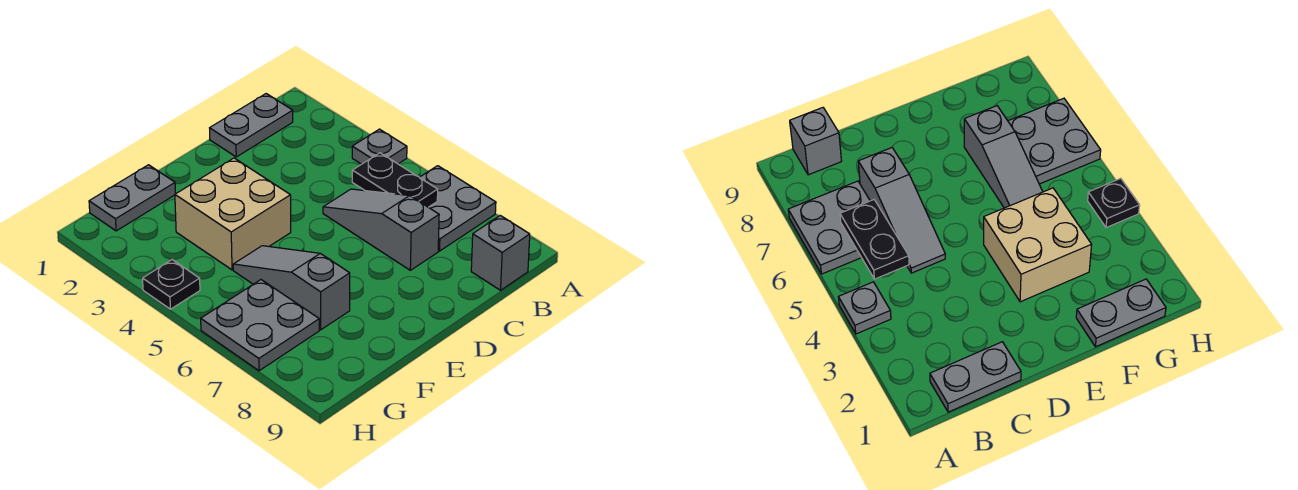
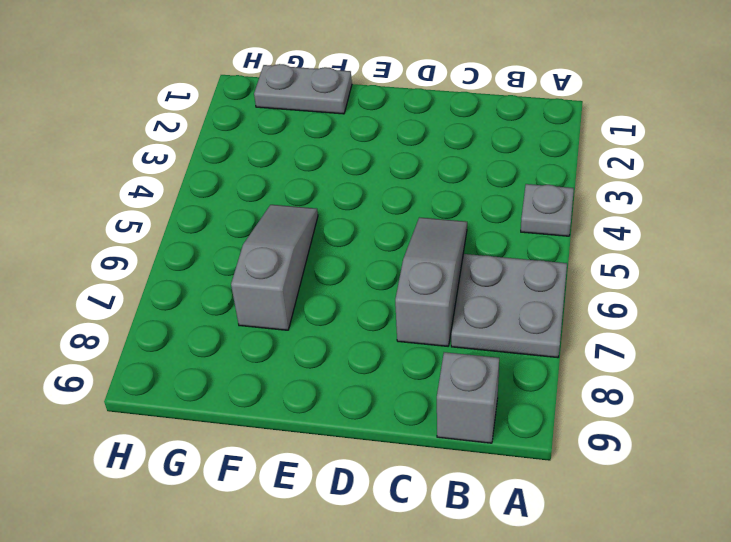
none -> grey plate B1:C1 level 1
none -> tan brick E3:F4 level 1

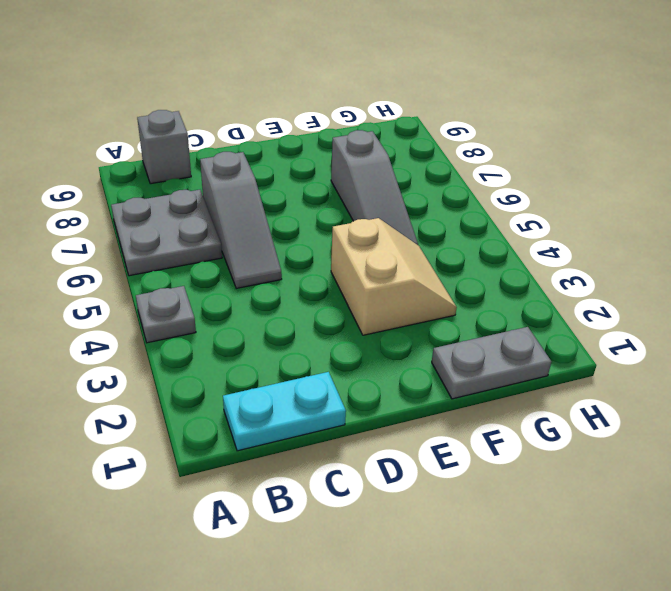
cyan plate B1:C1 level 1 -> grey plate B1:C1 level 1
tan slope E3:F4 level 1 top E -> tan brick E3:F4 level 1
none -> grey plate G6:H7 level 1
none -> black plate H4 level 1

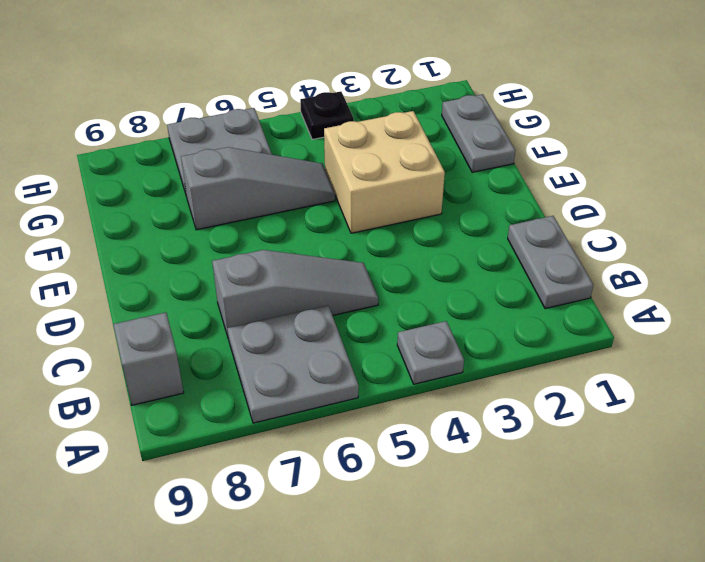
none -> black plate B5:B6 level 2

